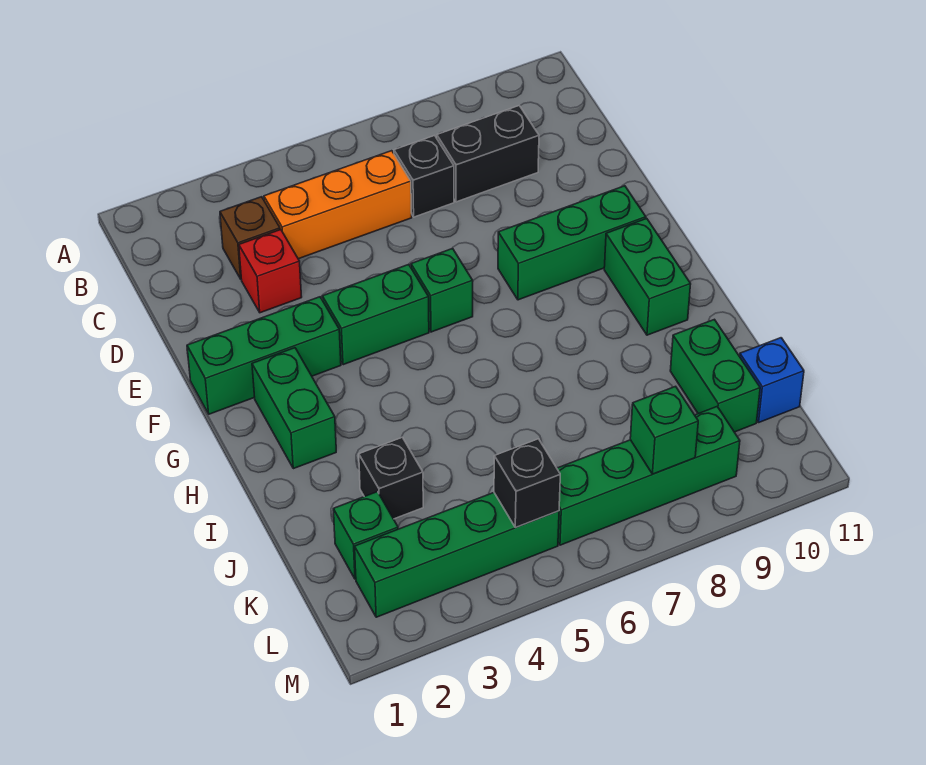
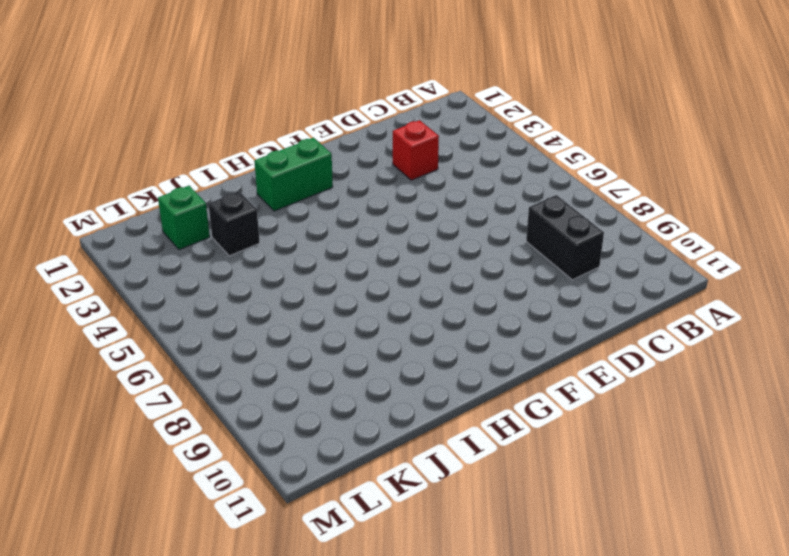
none -> brown brick C3 level 1
none -> orange brick C4:C6 level 1
none -> black brick C7 level 1

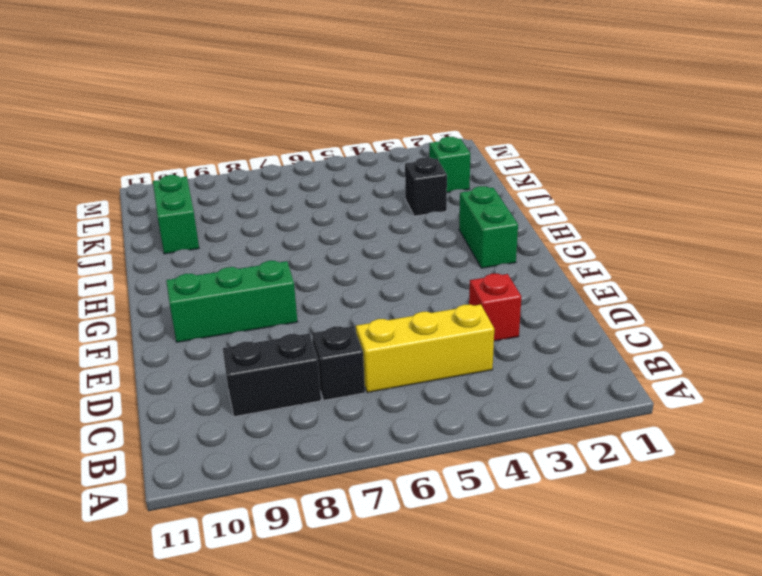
yellow brick C4:C6 level 1 -> orange brick C4:C6 level 1
none -> brown brick C3 level 1
none -> green brick F1:F3 level 1
none -> green brick F4:F5 level 1

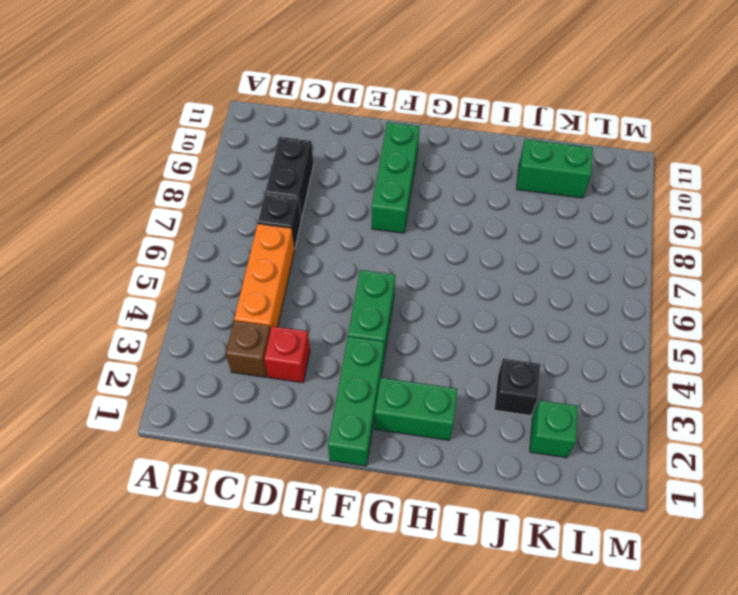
none -> green brick F6 level 1
none -> green brick G10:H10 level 1
none -> blue brick K11 level 1

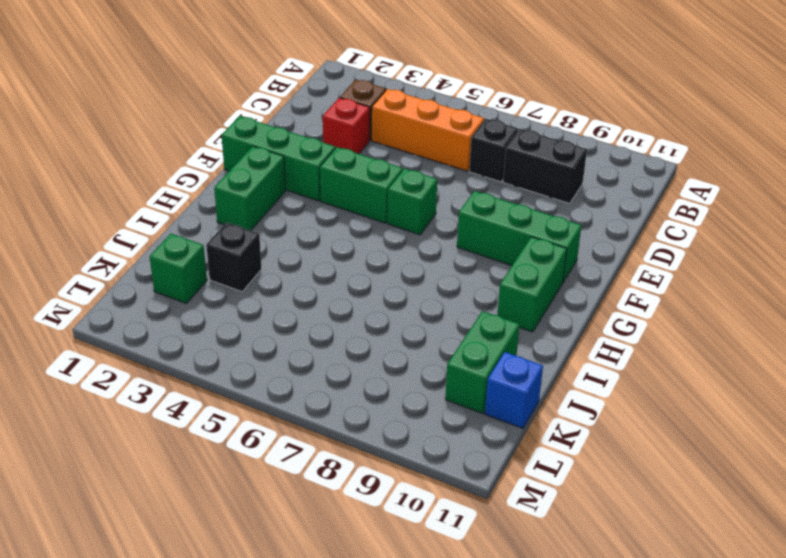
none -> green brick L2:L5 level 1
none -> green brick L6:L9 level 1
none -> black brick L5 level 2

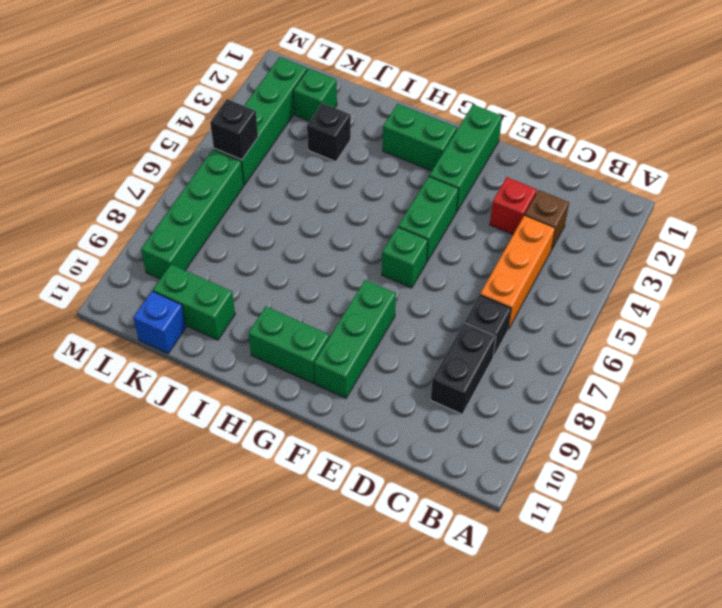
none -> green brick L8 level 2

